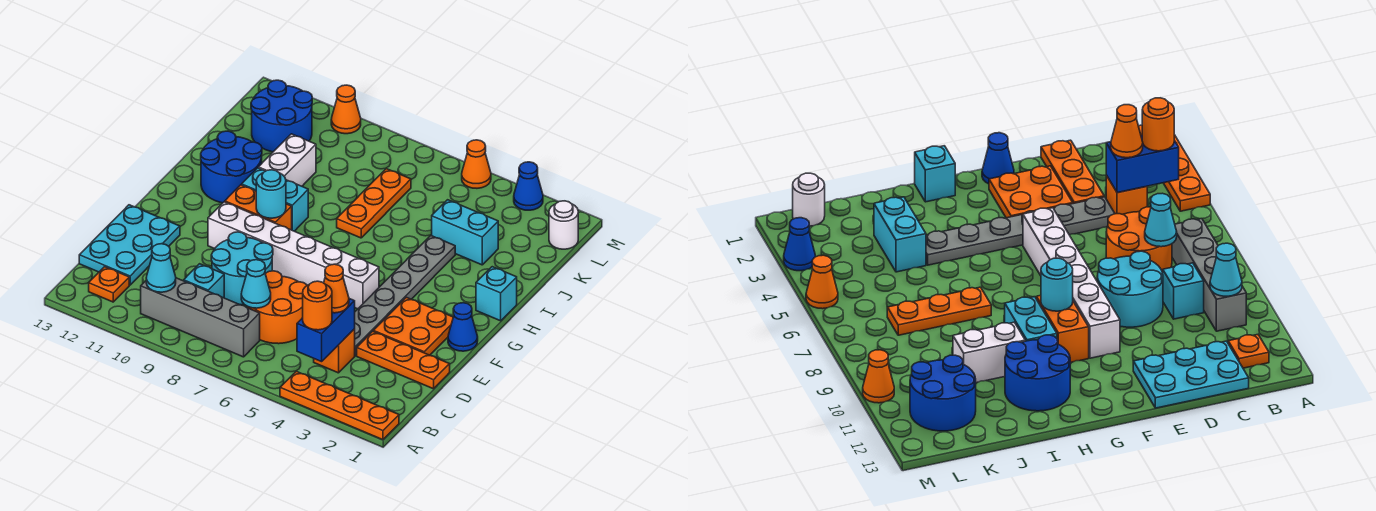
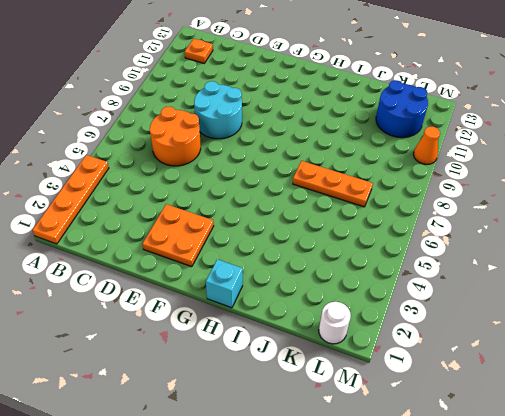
none -> grey brick B7:B10 level 1
none -> orange brick C4 level 1
none -> cyan brick C9 level 1
none -> cyan plate C12:E13 level 1

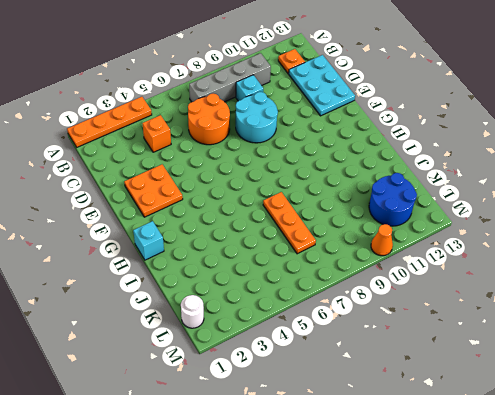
none -> orange plate D1:D3 level 1
none -> grey plate D4:I4 level 1
none -> blue cone F1 level 1
none -> white brick F5:F10 level 1

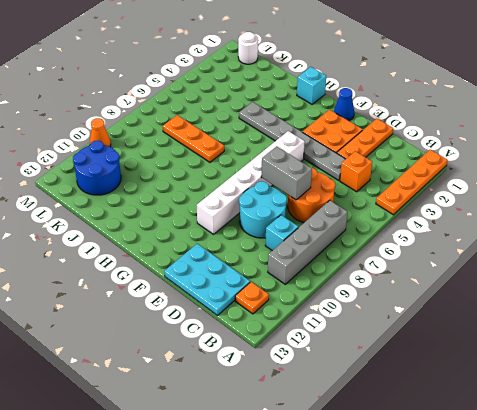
grey brick D7:E7 level 2 -> none
none -> orange brick G9:G10 level 1
none -> cyan brick H9:H10 level 1
none -> blue round brick H11:I12 level 1
none -> white brick I10:J10 level 1

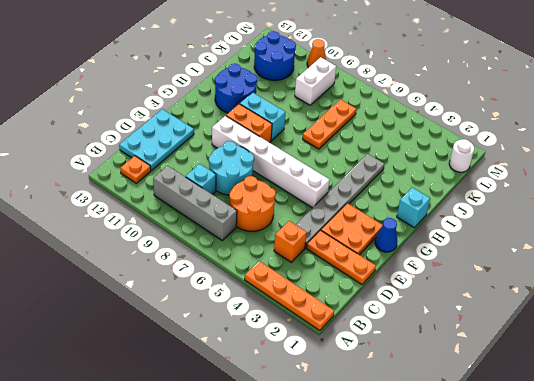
white brick K9:L9 level 1 -> white brick I10:J10 level 1
none -> cyan brick J3:J4 level 1
none -> blue cone M3 level 1
none -> orange cone M5 level 1
none -> blue brick B4:C4 level 2

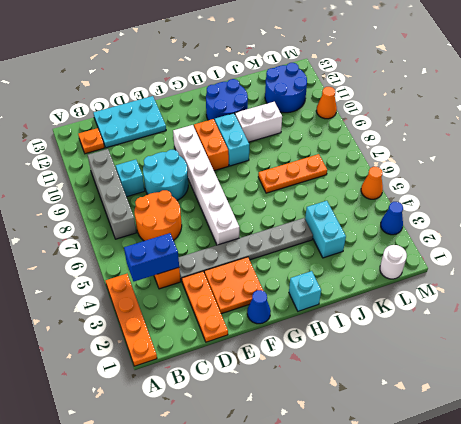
none -> cyan cone B10 level 2
none -> cyan cone C7 level 2
none -> cyan round brick G9 level 2
none -> orange round brick B4 level 3

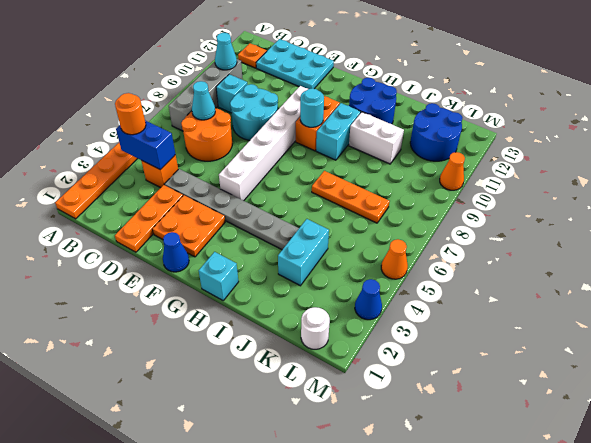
none -> orange cone C4 level 3

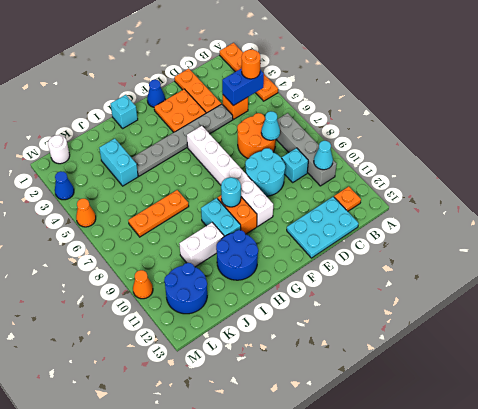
none -> orange cone C4 level 3

